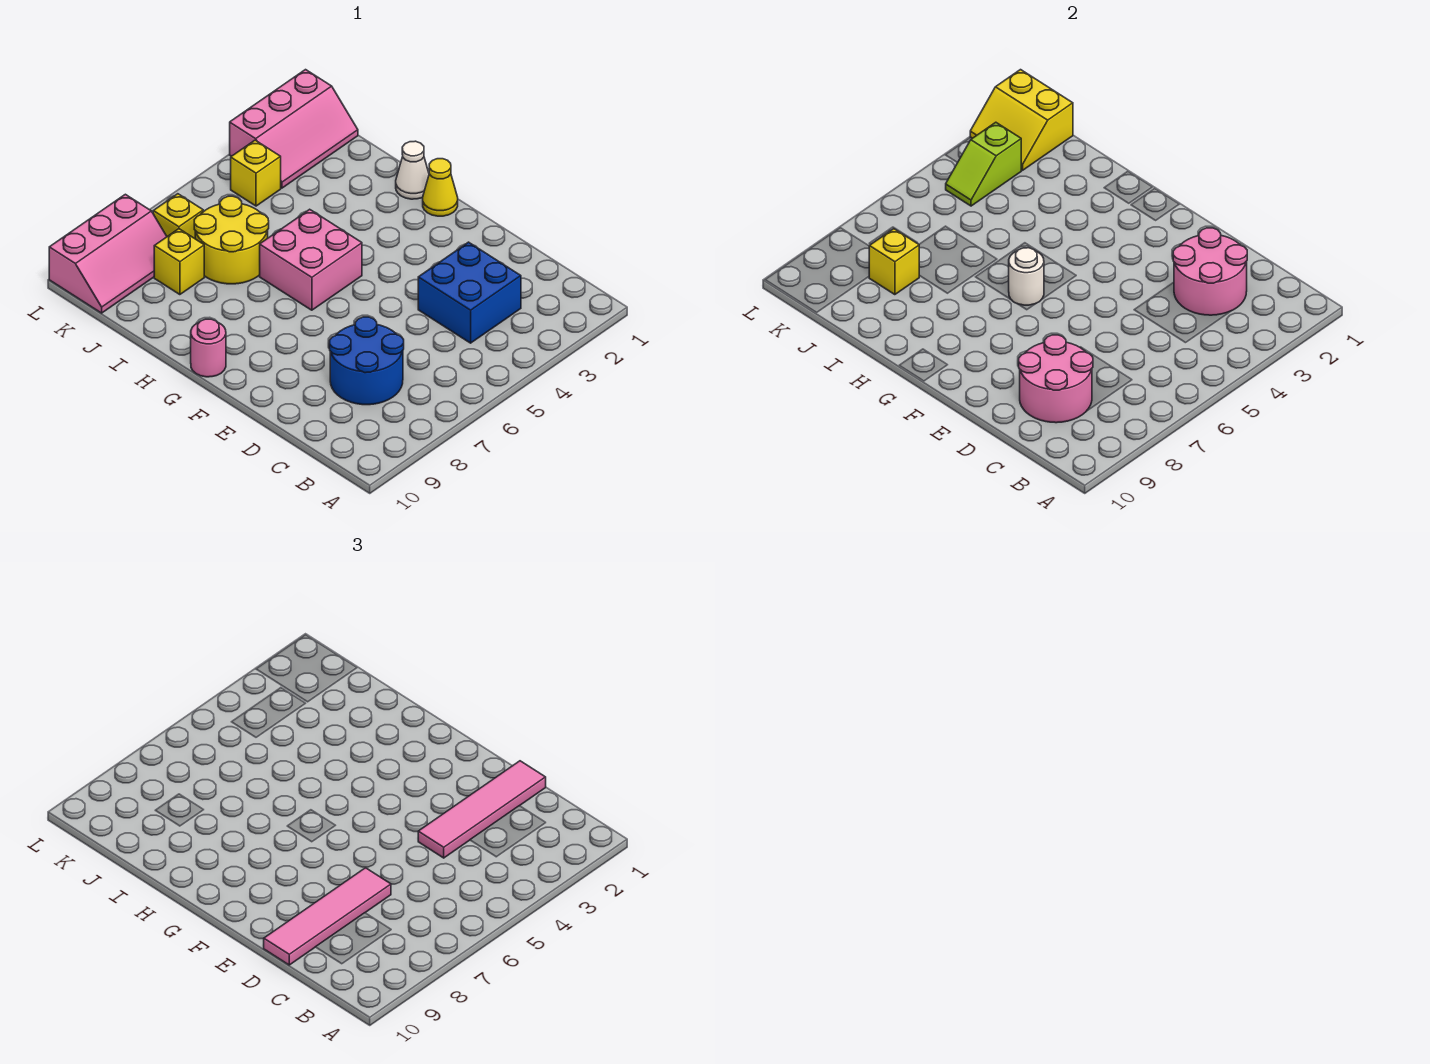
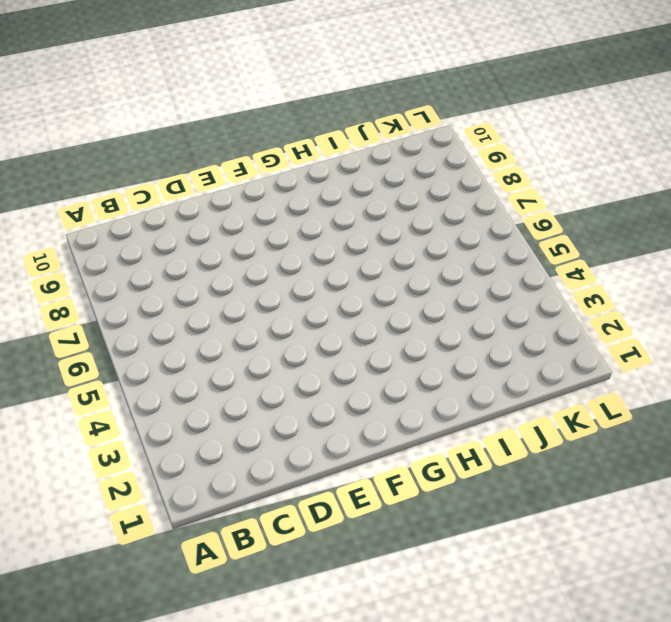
none -> blue brick C3:D4 level 1
none -> blue round brick C7:D8 level 1
none -> yellow cone G1 level 1

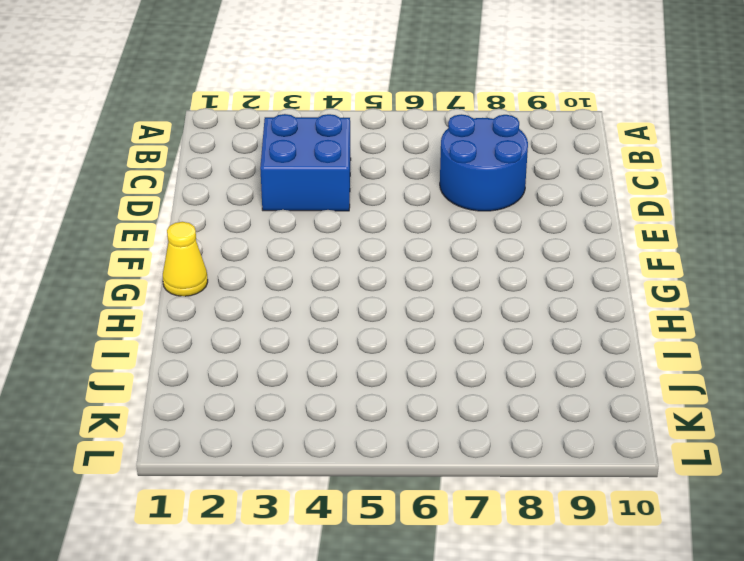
none -> pink brick G5:H6 level 1
none -> pink round brick G10 level 1
none -> white cone H1 level 1

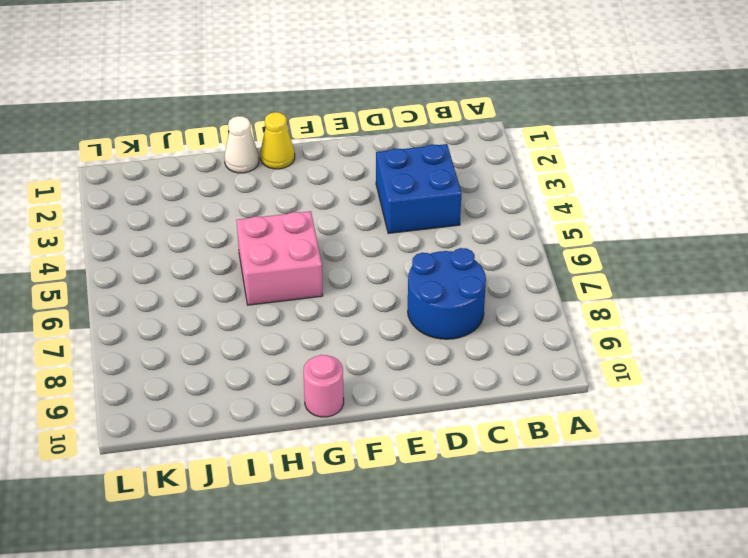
none -> yellow round brick I6:J7 level 1
none -> yellow brick J8 level 1
none -> pink slope K1:L3 level 1 top L

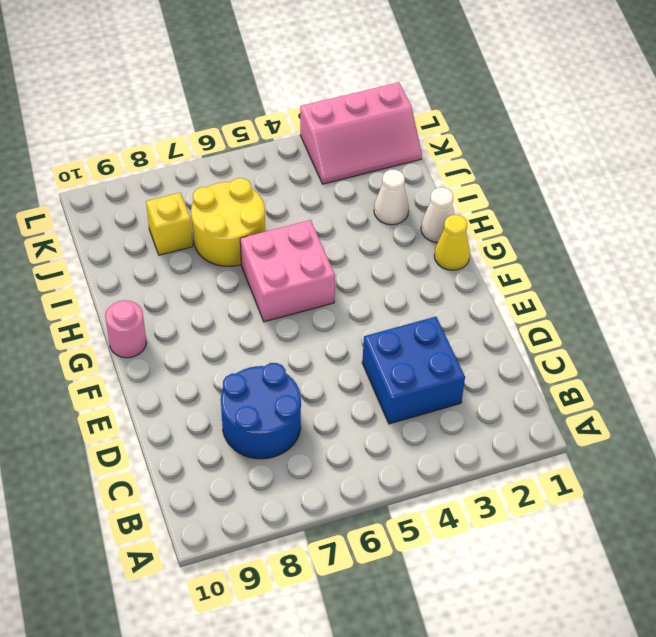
white cone I2 level 1 -> none
none -> yellow brick K4 level 1
none -> yellow brick K7 level 1
none -> pink slope K8:L10 level 1 top L

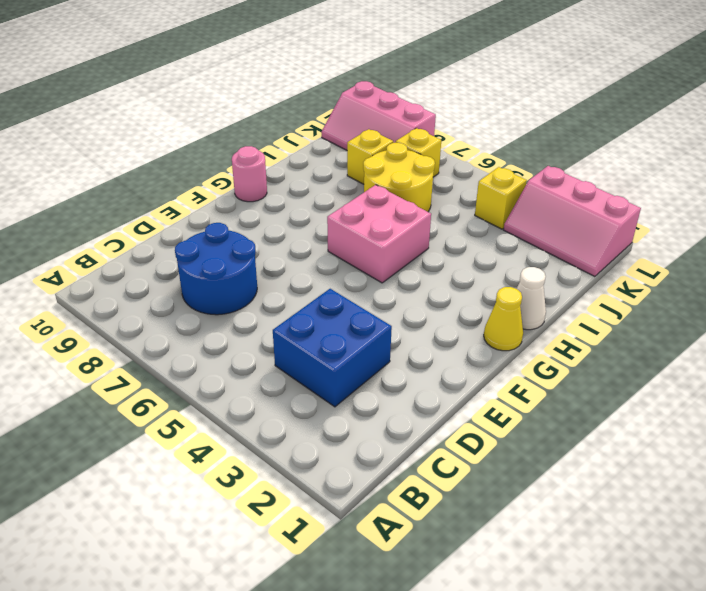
none -> pink round brick C2:D3 level 2
none -> pink round brick C8:D9 level 2
none -> white round brick G6 level 2

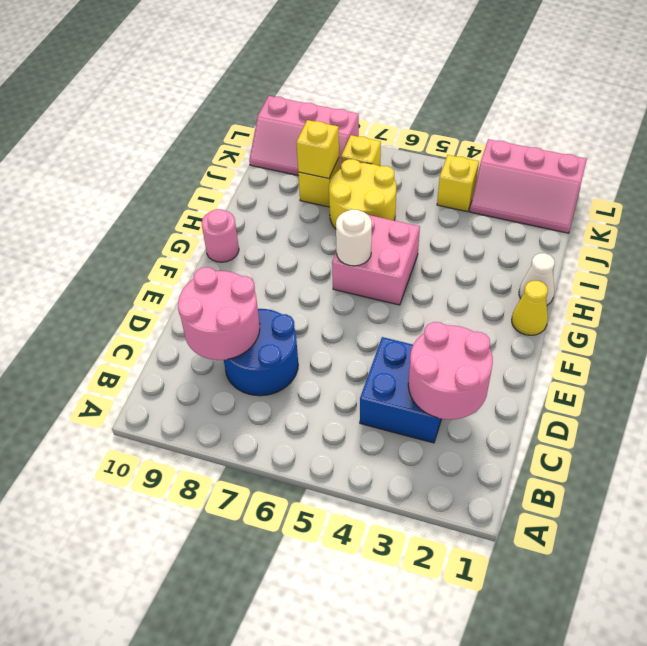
none -> yellow slope K1:L2 level 2 top 1
none -> lime slope K3:K4 level 2 top 3
none -> pink tile D1:D4 level 3

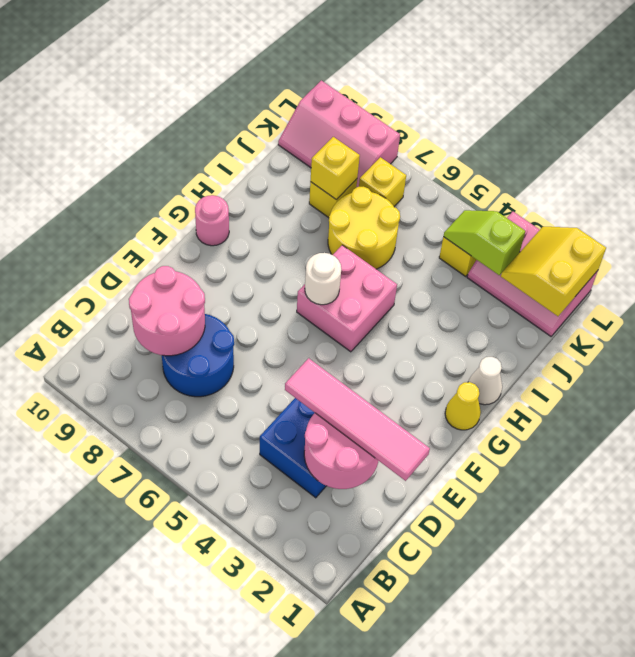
none -> pink tile D7:D10 level 3

